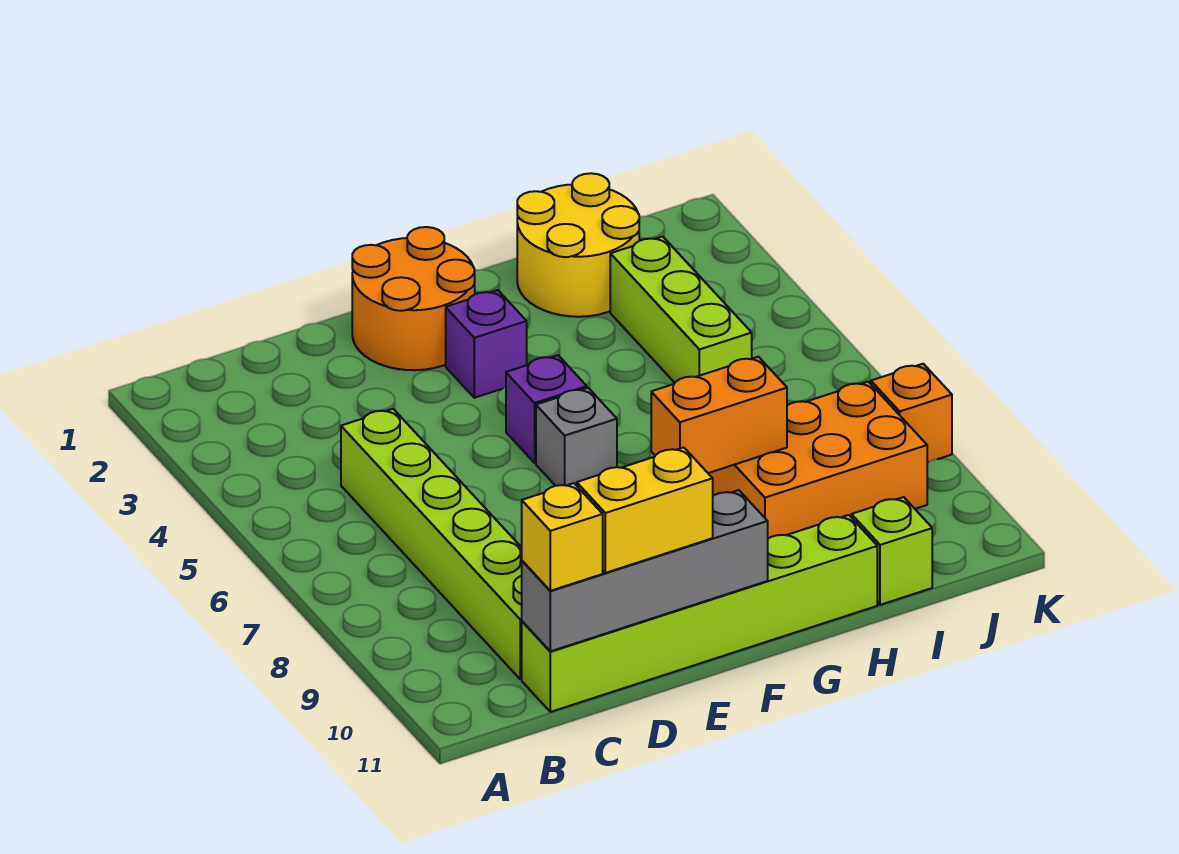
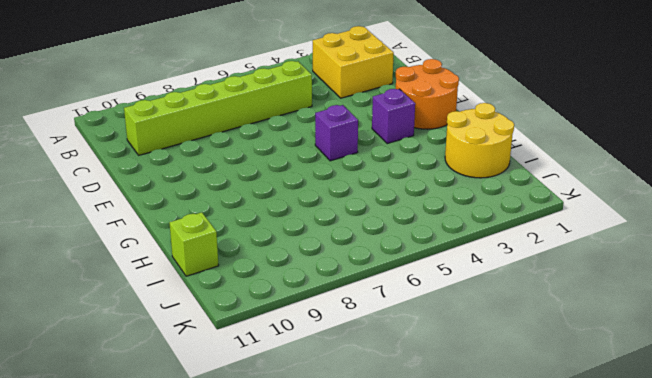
yellow brick B2:C3 level 1 -> none
none -> lime brick C11:H11 level 1
none -> grey brick F6 level 1
none -> orange brick H8:J9 level 1

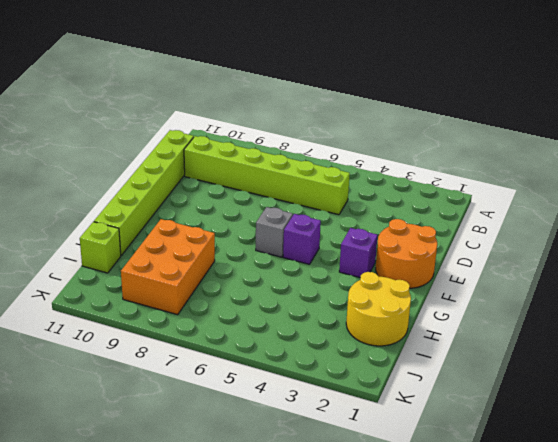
none -> lime brick I3:I5 level 1
none -> orange brick K8 level 1
none -> grey brick C11:F11 level 2

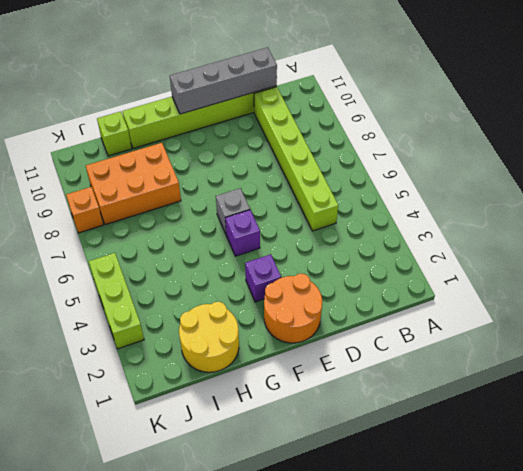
lime brick K3:K5 level 1 -> lime brick I3:I5 level 1
none -> orange brick G8:H8 level 2
none -> yellow brick C11 level 3
none -> yellow brick D11:E11 level 3

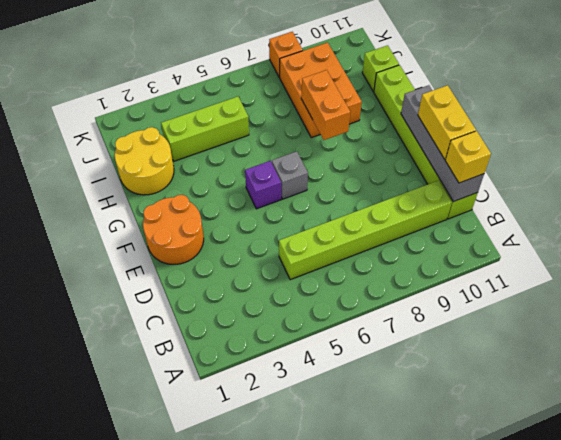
none -> purple brick F3 level 1

